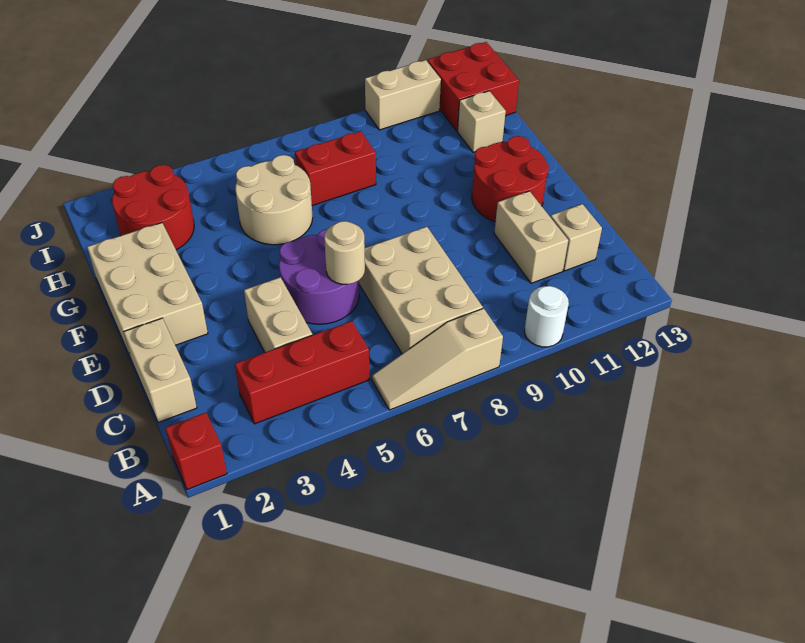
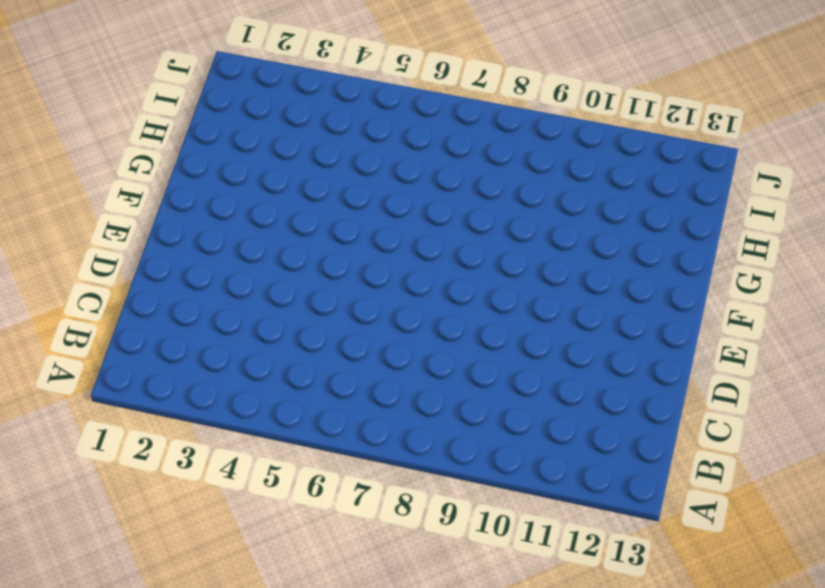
none -> red brick A1 level 1
none -> tan slope A6:A8 level 1 top 8
none -> white round brick A10 level 1

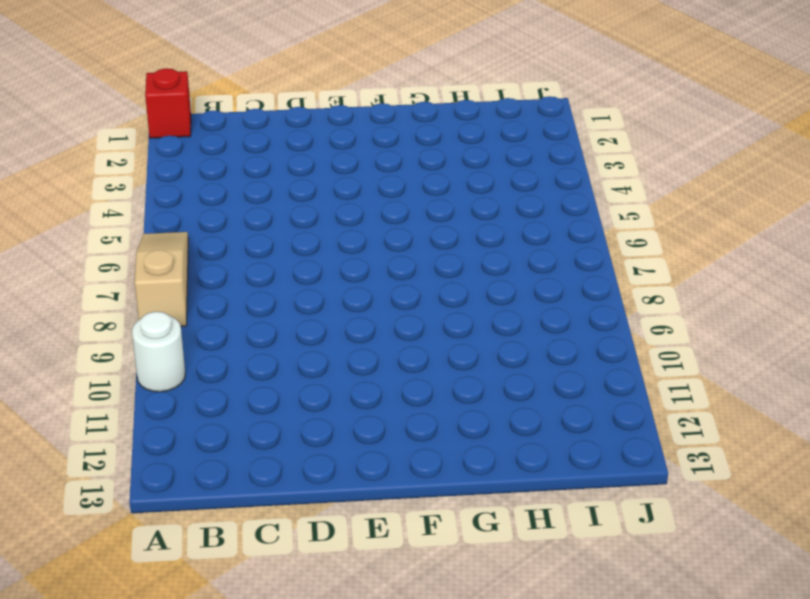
none -> red brick B3:B5 level 1
none -> tan brick B7:D8 level 1
none -> tan brick C1:D1 level 1

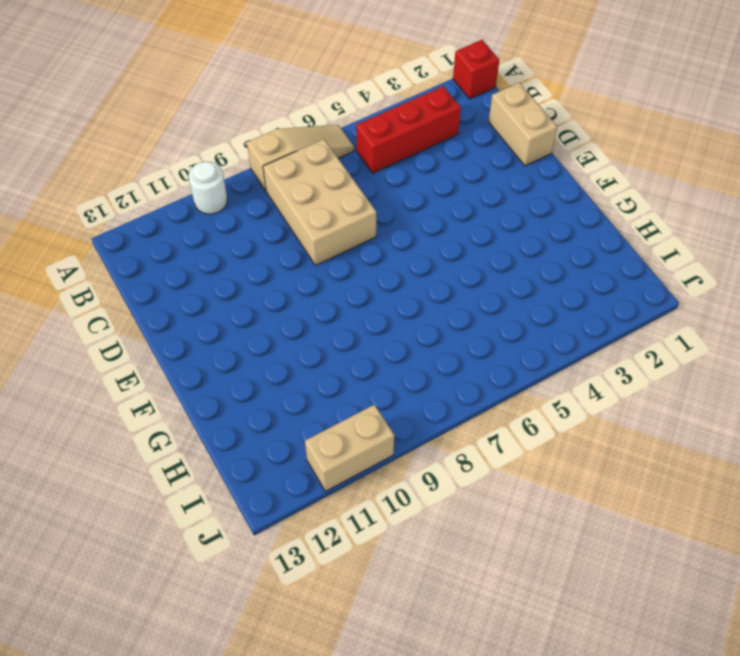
none -> tan brick C4:D4 level 1
none -> tan brick C11:D11 level 1
none -> tan brick C12 level 1

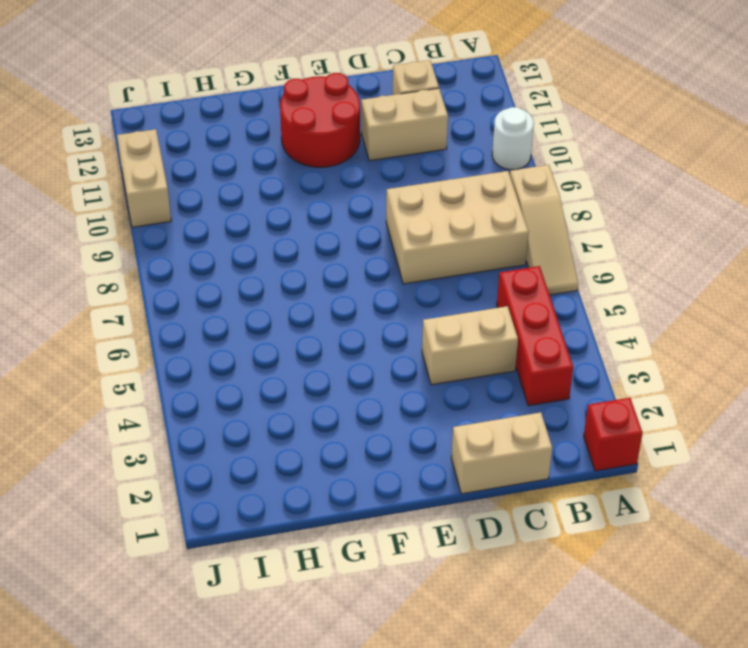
none -> purple round brick D5:E6 level 1
none -> tan brick E1:G2 level 1
none -> tan round brick G5:H6 level 1

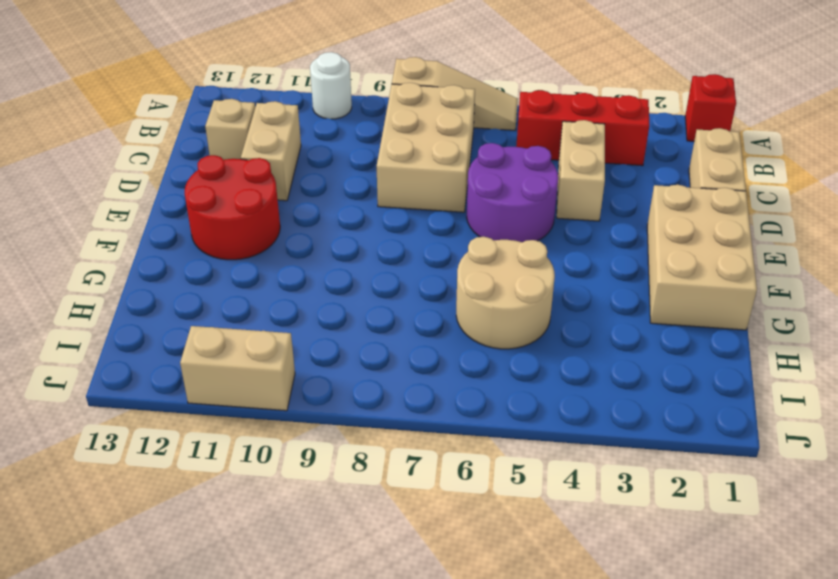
none -> red round brick H2:I3 level 1
none -> red brick H7:H8 level 1
none -> tan brick H12 level 1

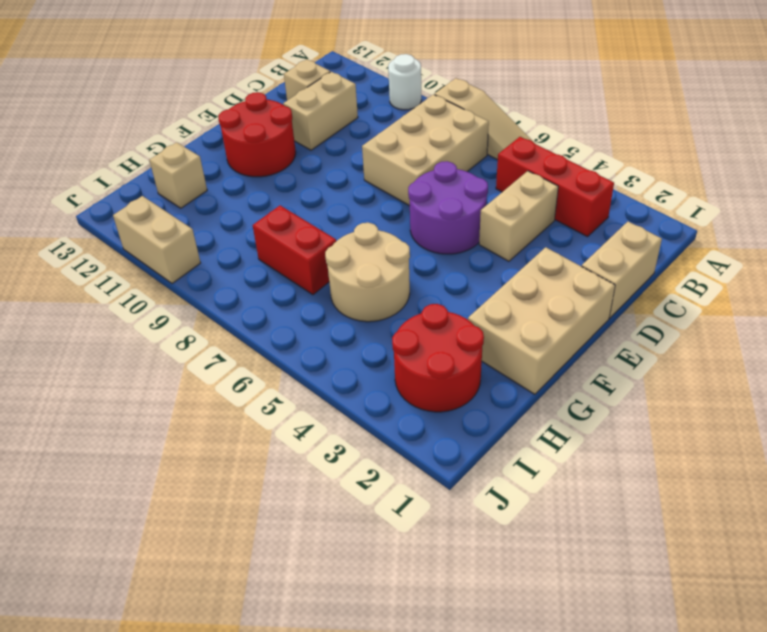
none -> red brick A1 level 1
none -> red brick I12:J13 level 1
none -> tan round brick D6 level 2

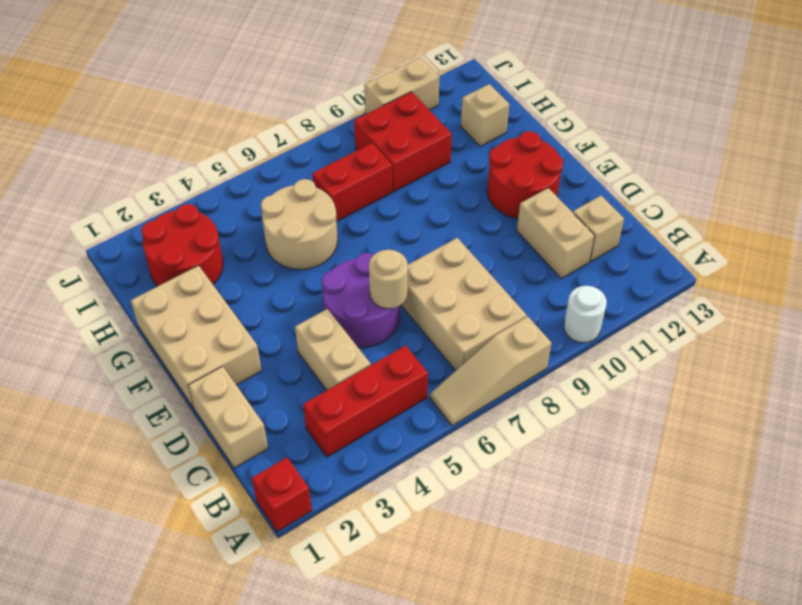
red brick H9:I10 level 1 -> red brick I12:J13 level 1

